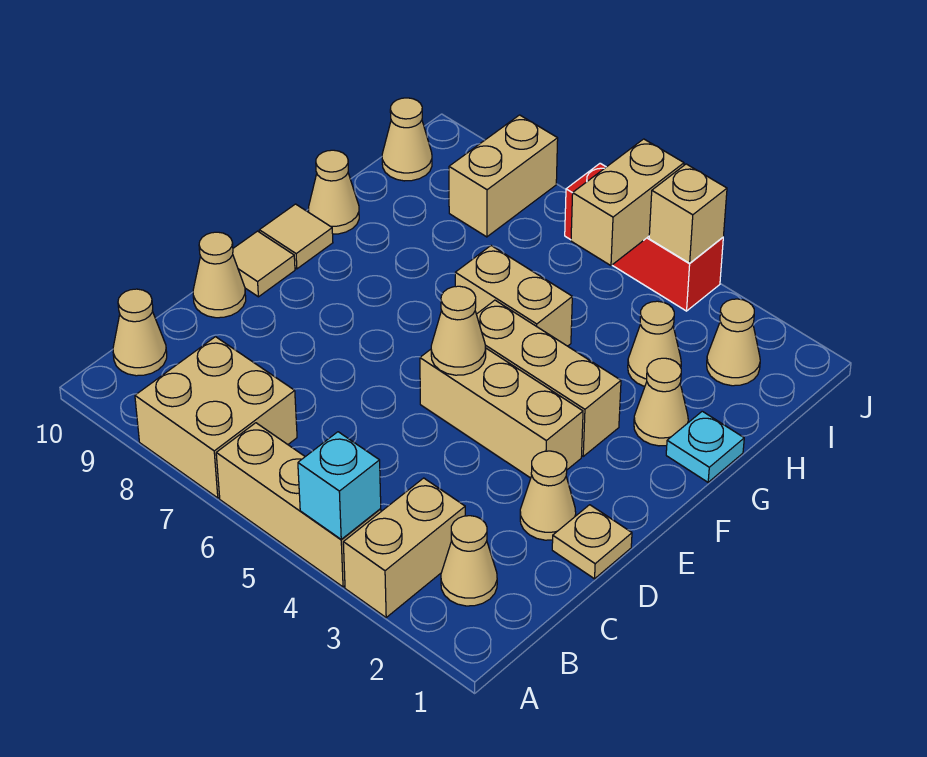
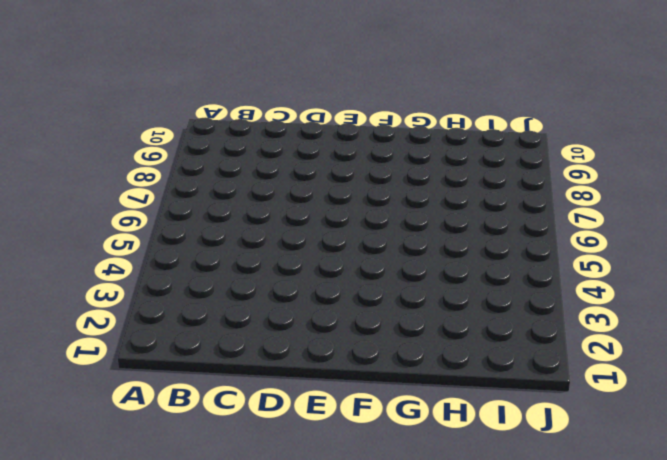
none -> tan brick A3:B3 level 1
none -> tan brick A4:A6 level 1
none -> tan brick A7:B8 level 1

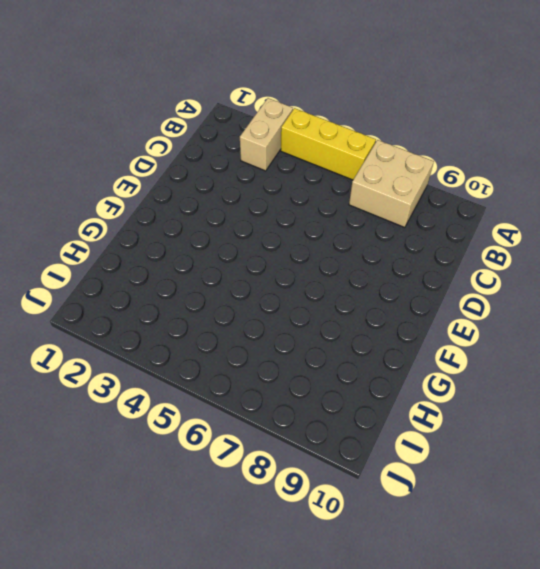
yellow brick A4:A6 level 1 -> tan brick A4:A6 level 1
none -> tan cone B2 level 1
none -> tan cone B10 level 1
none -> tan plate D1 level 1

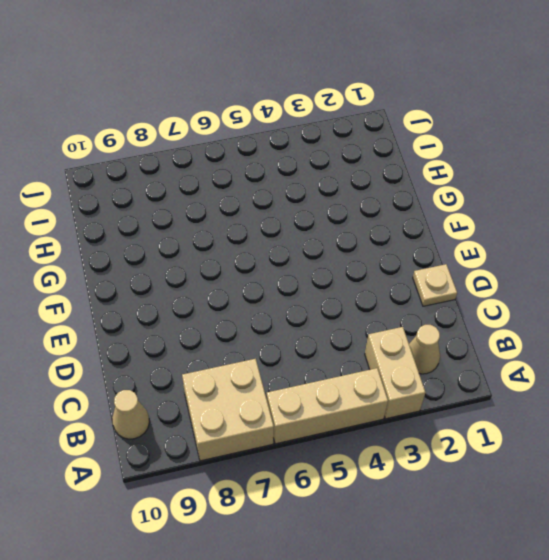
none -> tan cone D2 level 1
none -> tan cone D10 level 1
none -> tan brick E3:E5 level 1

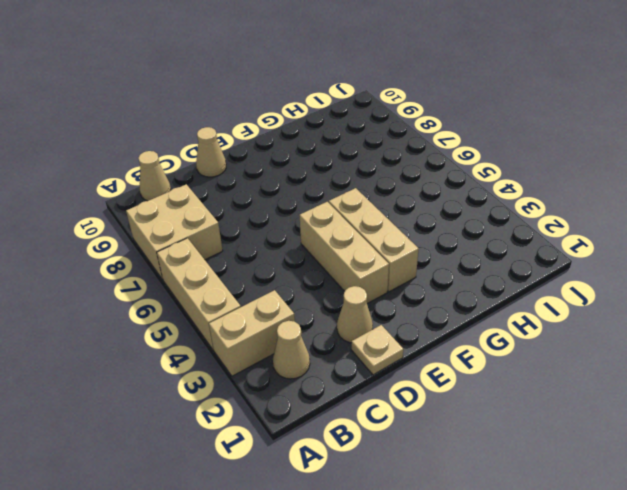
none -> tan tile E10 level 1
none -> tan tile F10 level 1
none -> cyan plate G1 level 1

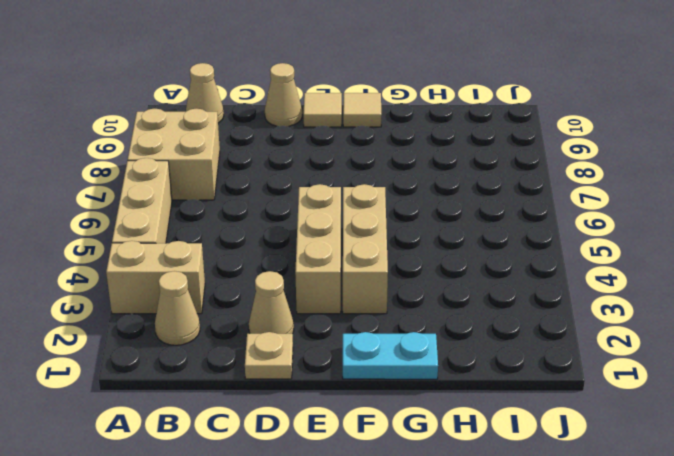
cyan plate F1:G1 level 1 -> cyan plate G1 level 1
none -> tan cone G2 level 1
none -> tan brick G5:G6 level 1
none -> tan cone G10 level 1

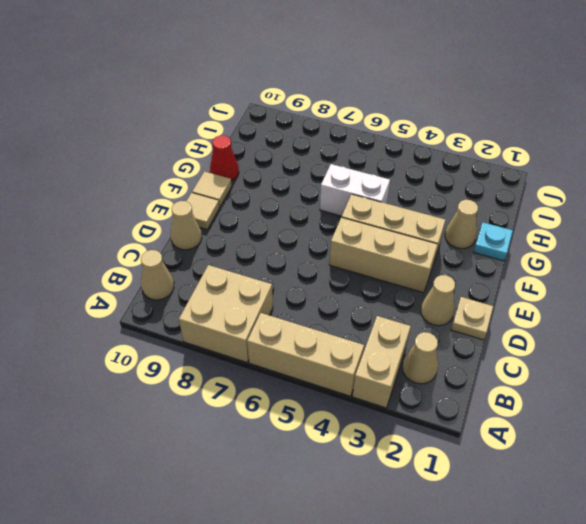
white brick G5:G6 level 1 -> tan brick G5:G6 level 1
red cone G10 level 1 -> tan cone G10 level 1
none -> tan cone H3 level 1
none -> tan cone I2 level 1
none -> tan brick I8:J8 level 1

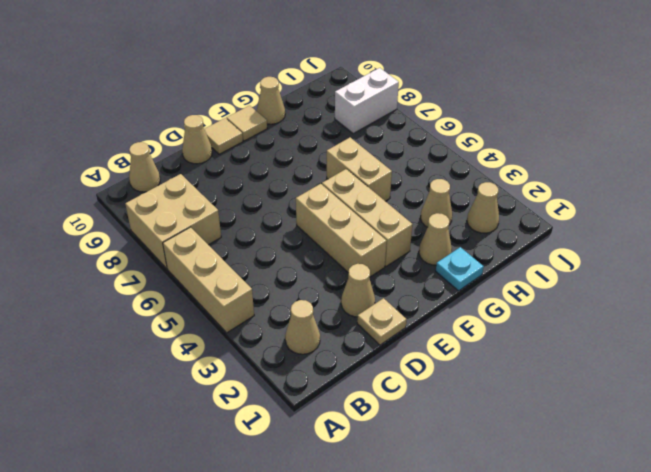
white brick I8:J8 level 1 -> tan brick I8:J8 level 1
none -> tan brick A3:B3 level 1
none -> tan cone I10 level 1
none -> red brick J4:J6 level 1

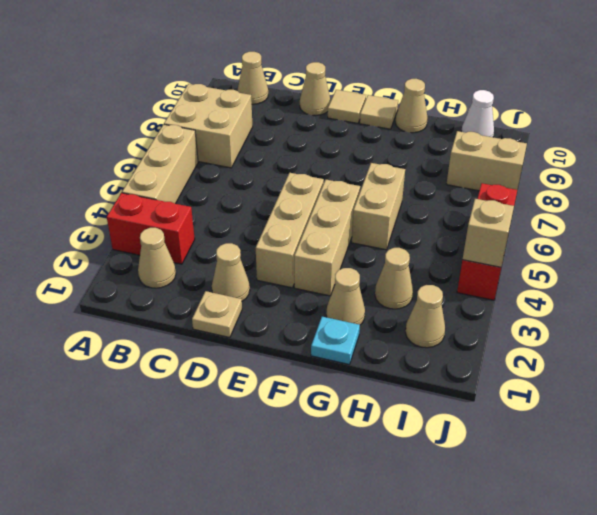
red brick A3:B3 level 1 -> tan brick A3:B3 level 1
white cone I10 level 1 -> tan cone I10 level 1
none -> cyan brick A4 level 2
none -> tan cone E5 level 2
none -> tan brick I5:J5 level 2

